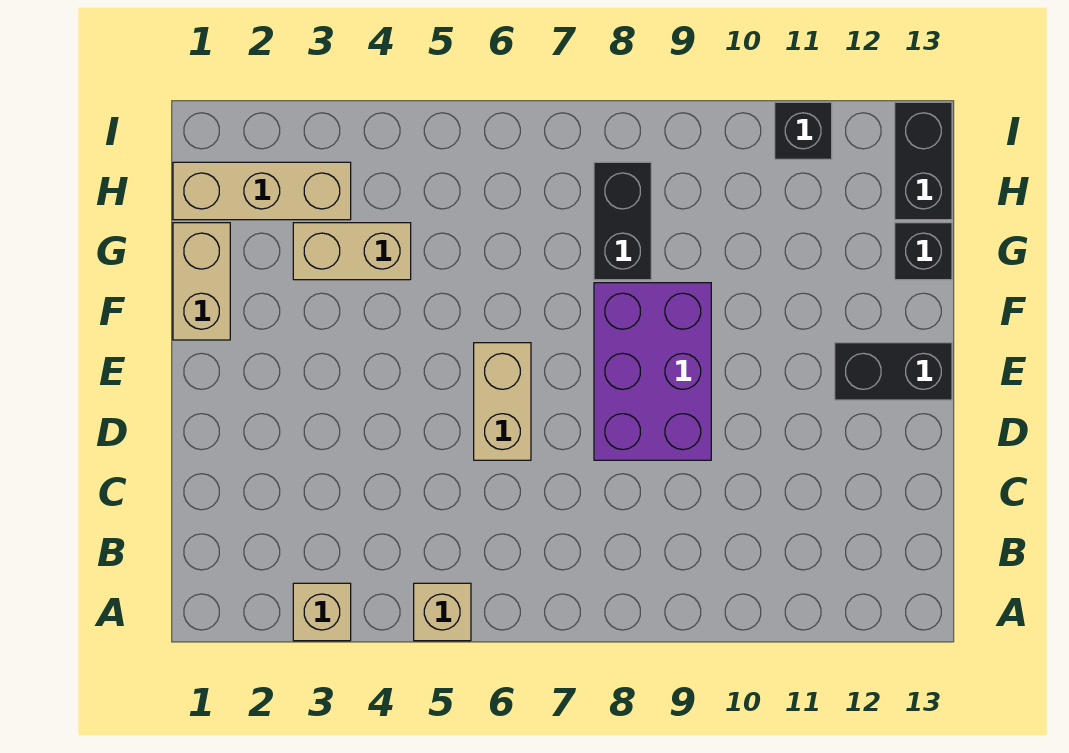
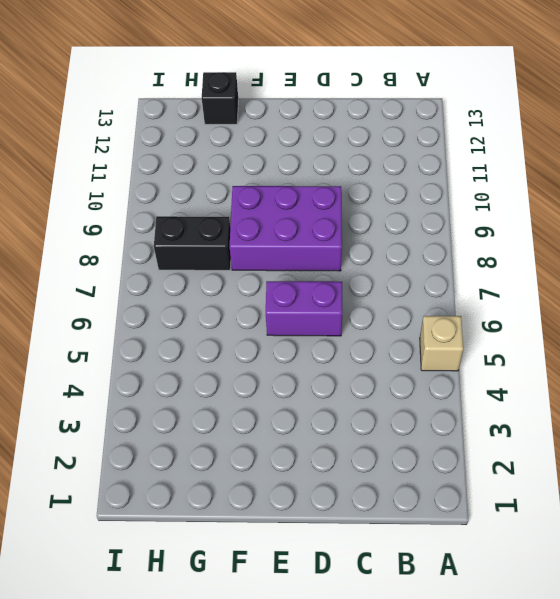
purple brick D6:E6 level 1 -> tan brick D6:E6 level 1
none -> tan brick A3 level 1
none -> black brick E12:E13 level 1
none -> tan brick F1:G1 level 1

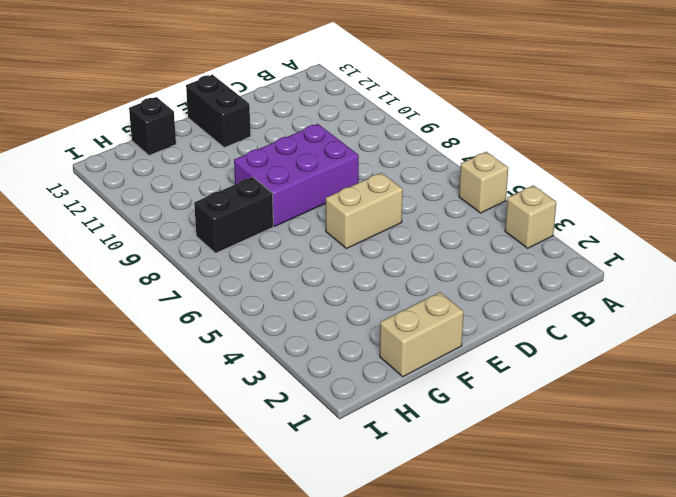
none -> tan brick G3:G4 level 1
none -> tan brick H1:H3 level 1
none -> black brick H13:I13 level 1

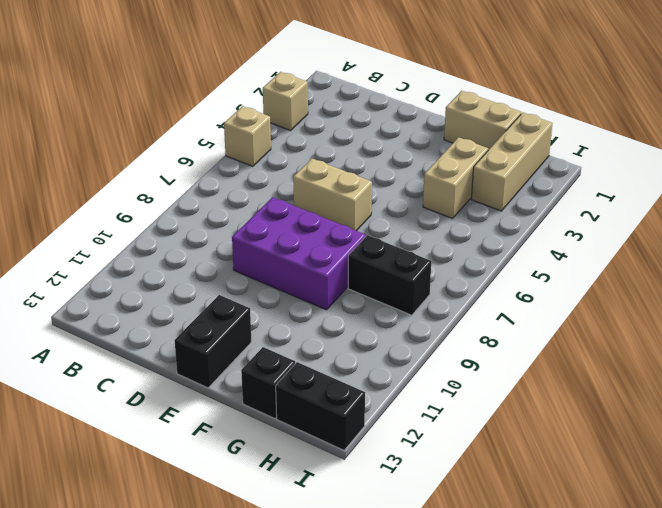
none -> black brick I11 level 1

